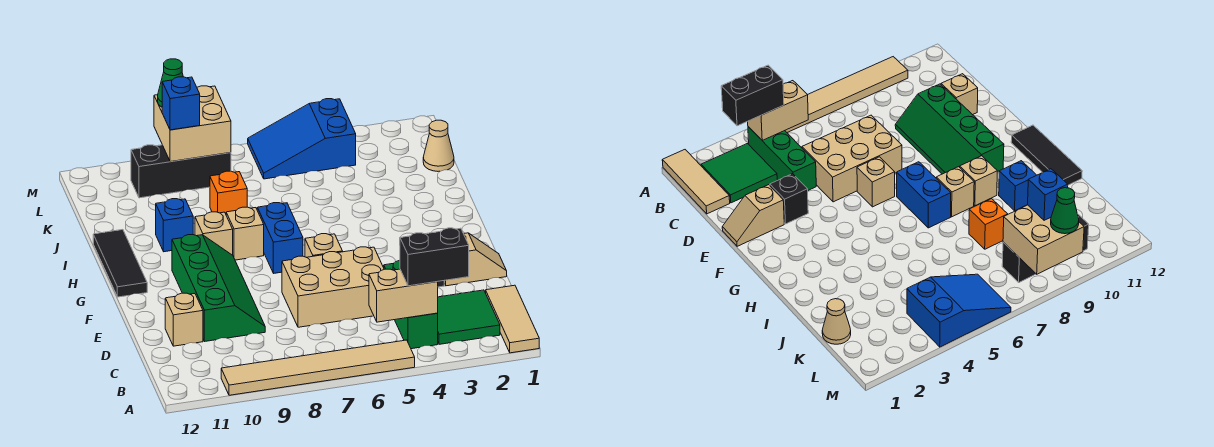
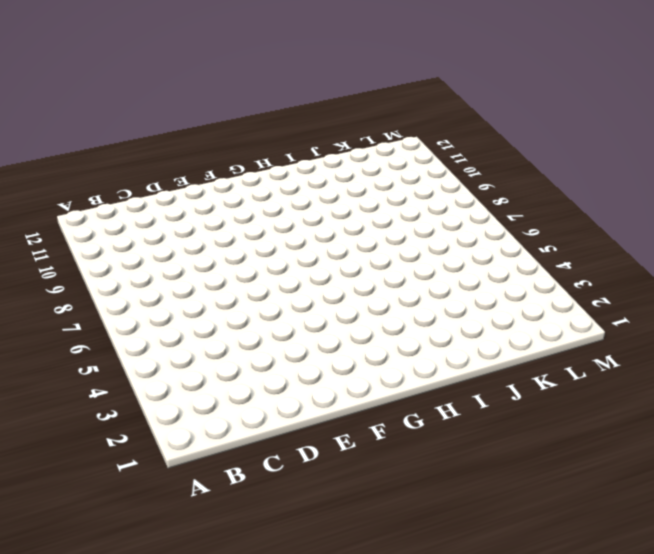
none -> tan tile A1:C1 level 1
none -> tan tile A5:A10 level 1
none -> green tile B2:C3 level 1

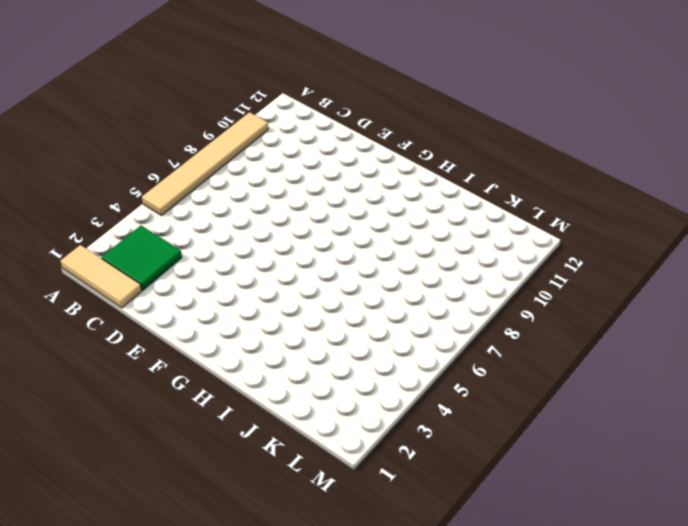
none -> green brick B4:D4 level 1
none -> tan brick D5:E7 level 1
none -> green slope D9:G10 level 1 top 10

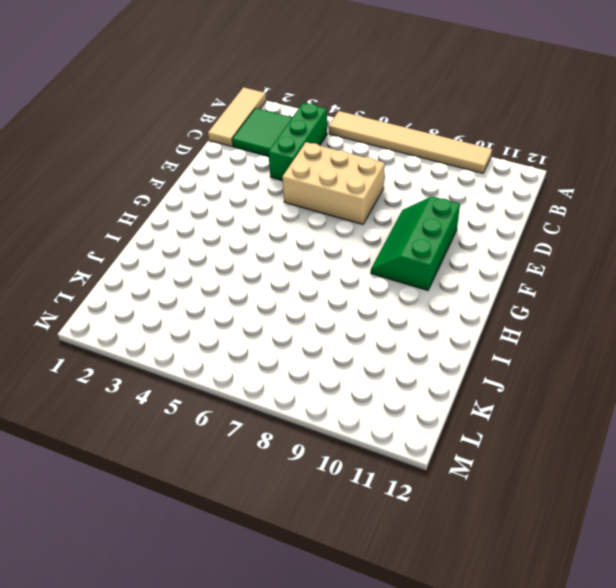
green slope E9:G10 level 1 top 10 -> green slope D9:G10 level 1 top 10
none -> tan brick D11 level 1
none -> tan slope E1:E2 level 1 top 2
none -> black brick E3 level 1

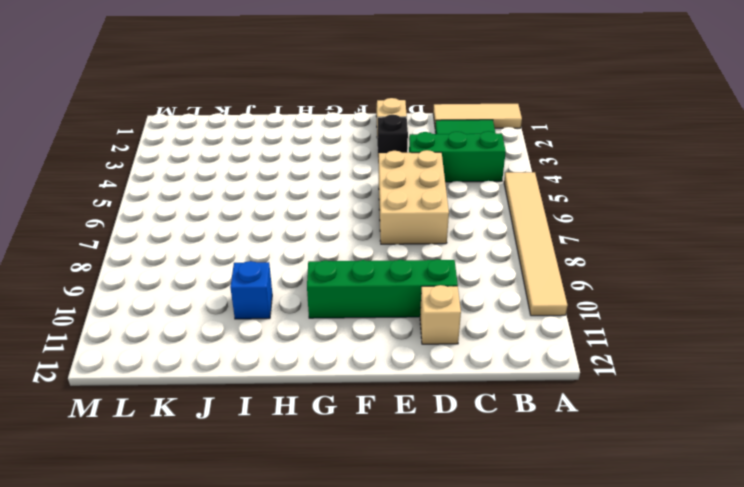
none -> tan brick F6 level 1
none -> blue brick G7:H7 level 1
none -> black tile G12:I12 level 1

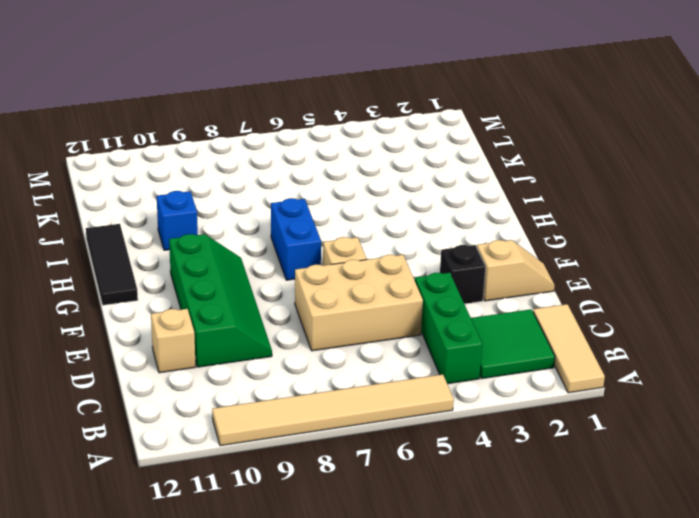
none -> tan brick H8 level 1
none -> tan brick H9 level 1
none -> orange brick J8 level 1

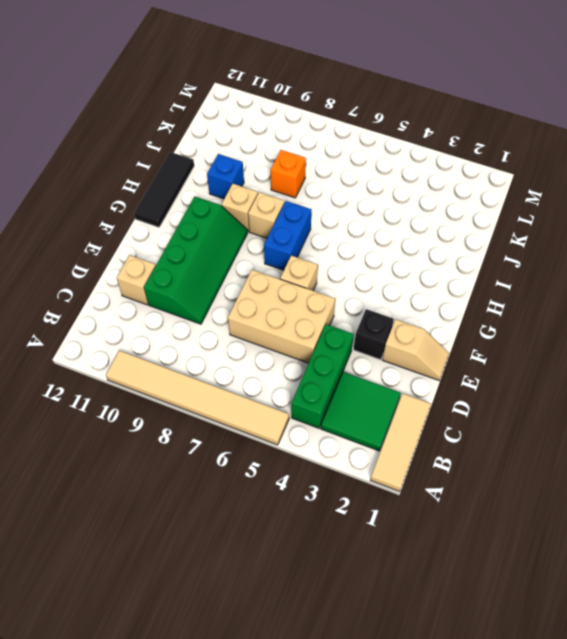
none -> tan cone K1 level 1
none -> blue slope L4:M6 level 1 top 4
none -> black brick L8:L10 level 1

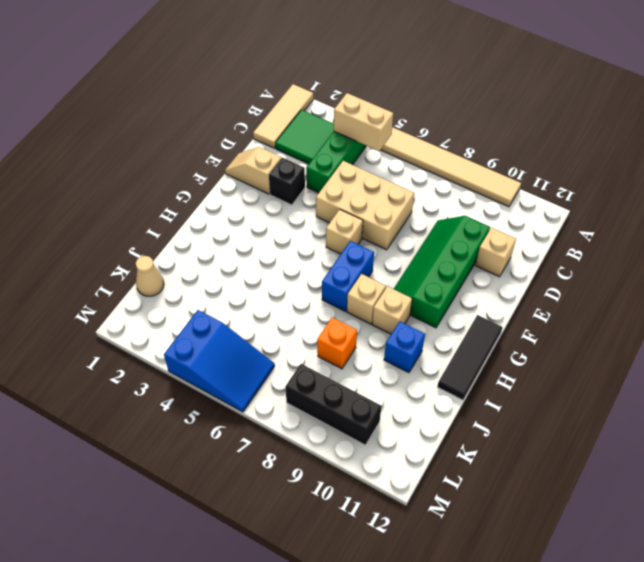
none -> tan brick L8:M9 level 2
none -> black brick B3:B4 level 3
none -> blue brick L9 level 3

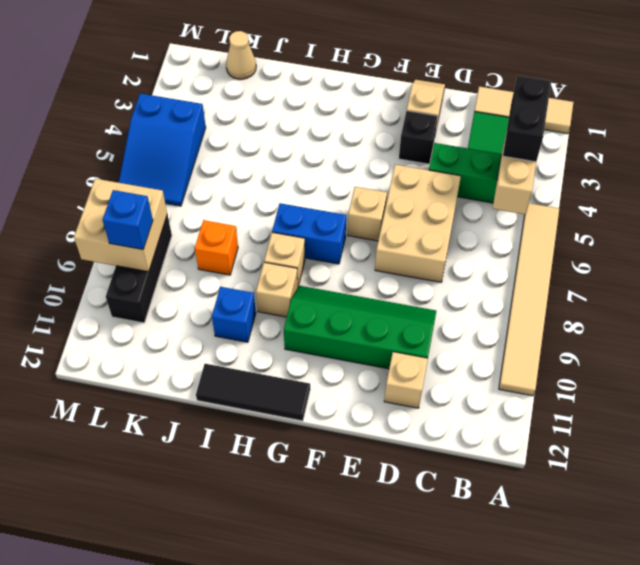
none -> green cone M9 level 3

